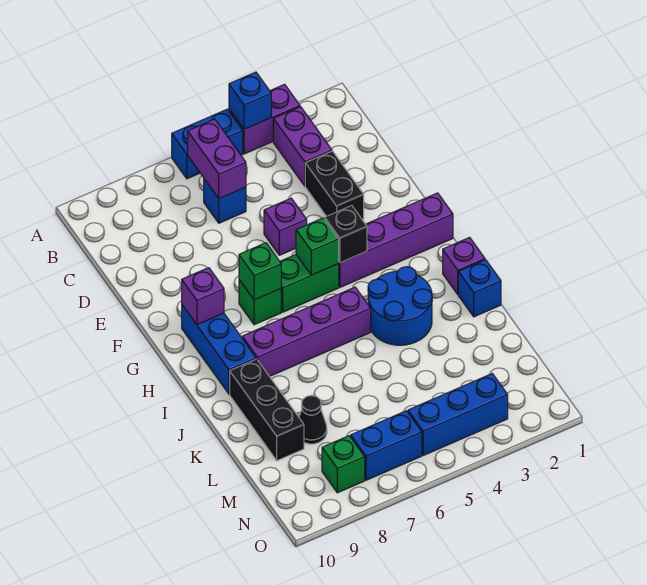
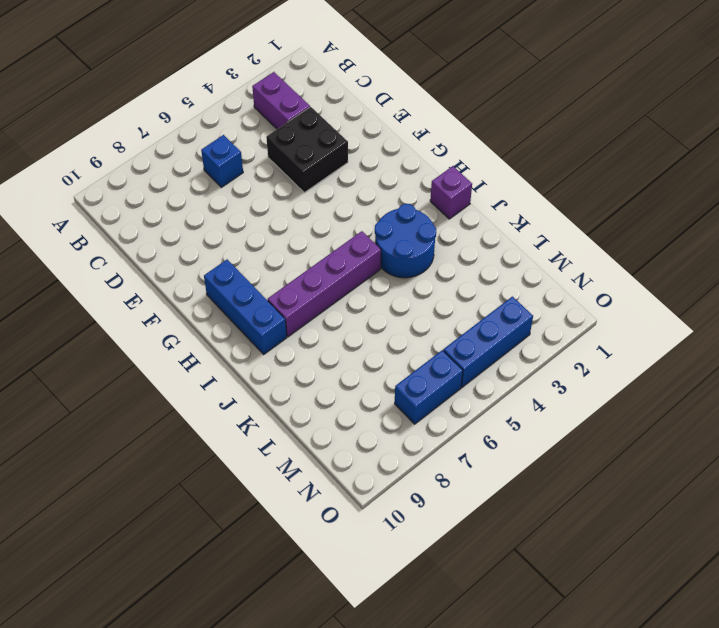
black brick D3:E4 level 1 -> black brick D3:E3 level 1
none -> purple brick A3:A4 level 1
none -> blue brick A5:A6 level 1
none -> purple brick E5 level 1

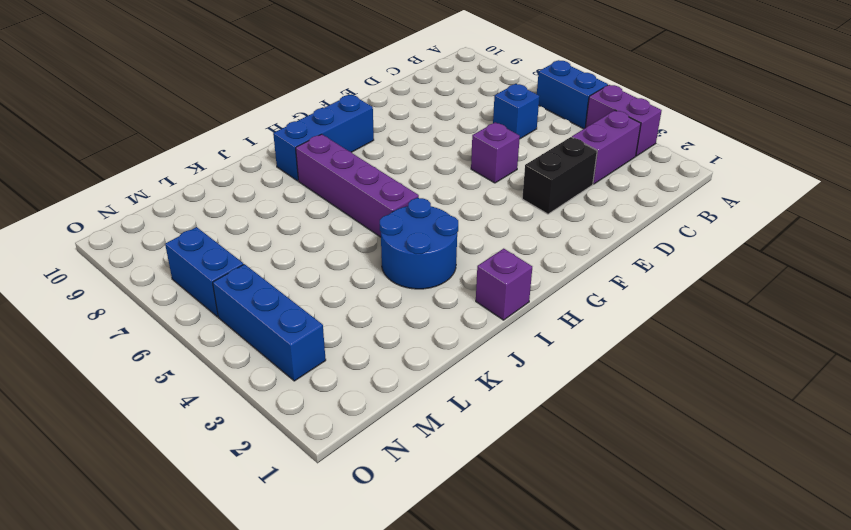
none -> purple brick G1:G4 level 1
none -> green brick G5:G6 level 1
none -> green brick G7 level 1

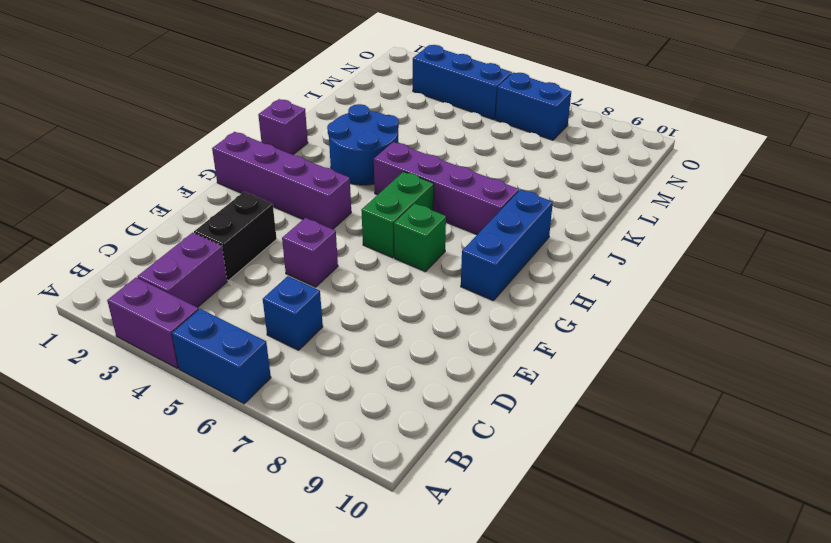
green brick G6:H6 level 1 -> green brick G5:G6 level 1
none -> blue brick J1 level 1
none -> black brick J9:L9 level 1
none -> black cone L8 level 1

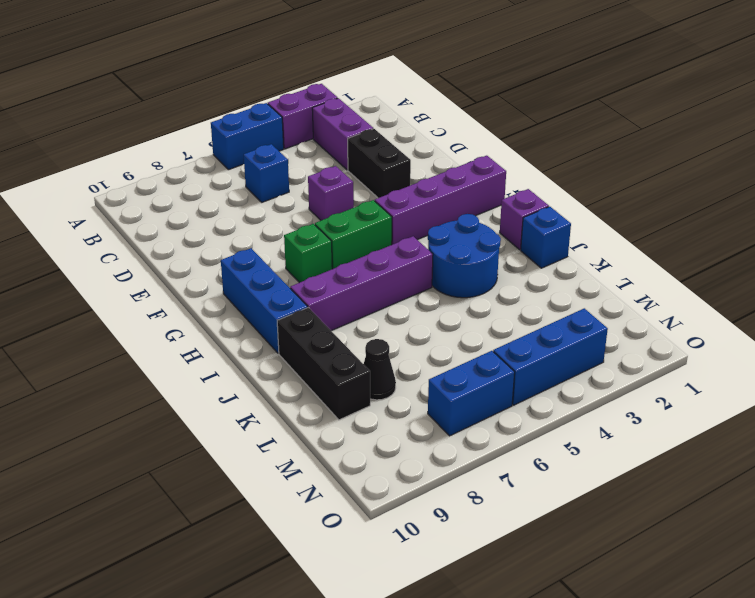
none -> green brick N8 level 1
none -> blue brick A4 level 2
none -> purple brick B6:C6 level 2

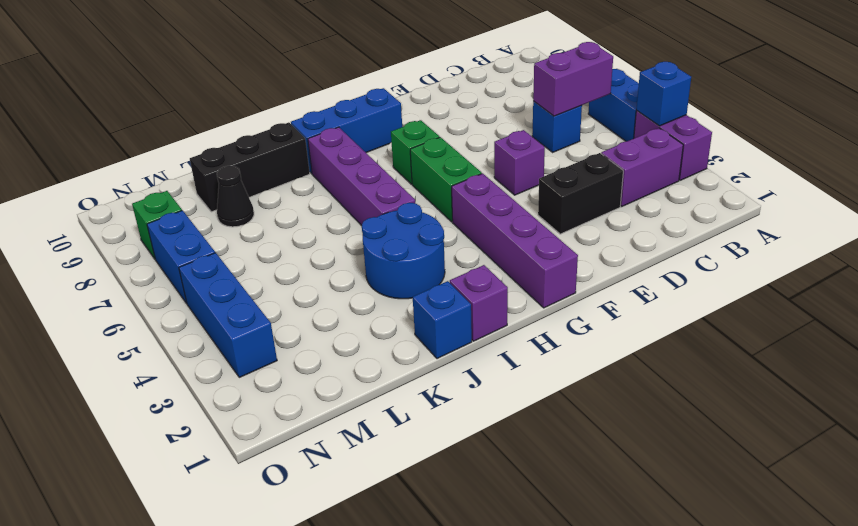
none -> black brick G4 level 2
none -> green brick G5 level 2
none -> green brick G7 level 2

